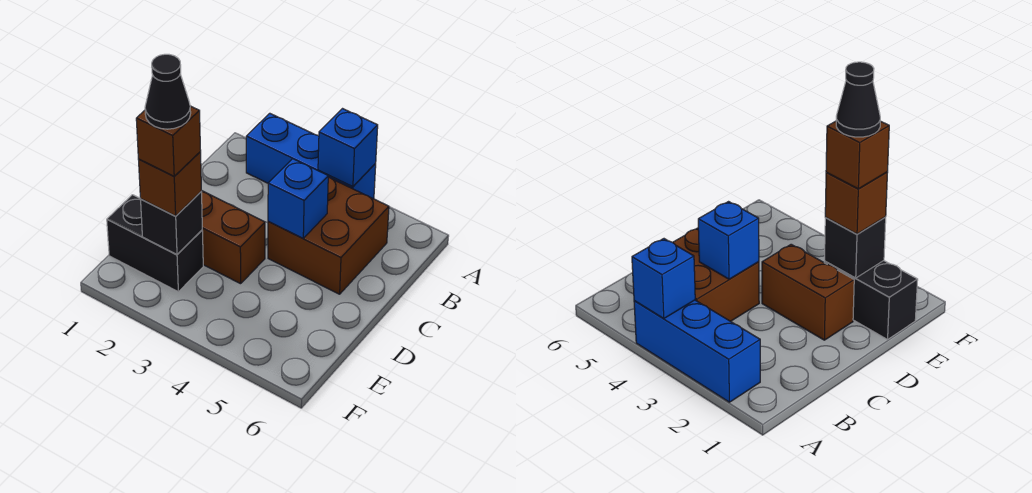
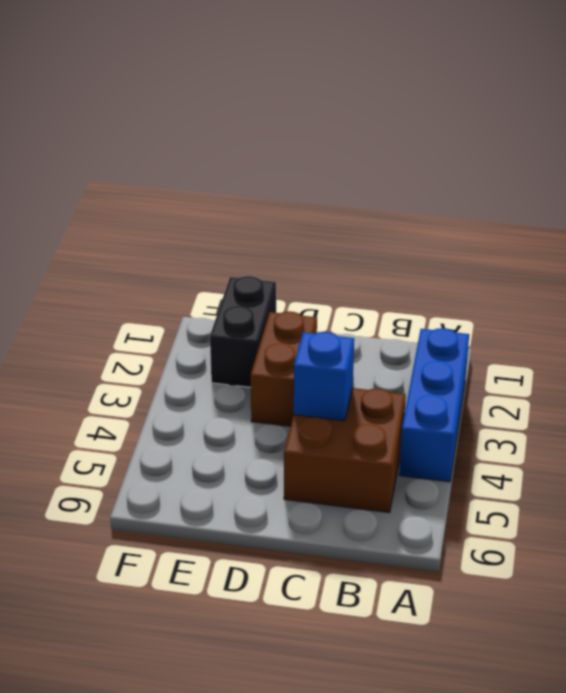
none -> blue brick A4 level 2
none -> black brick E2 level 2

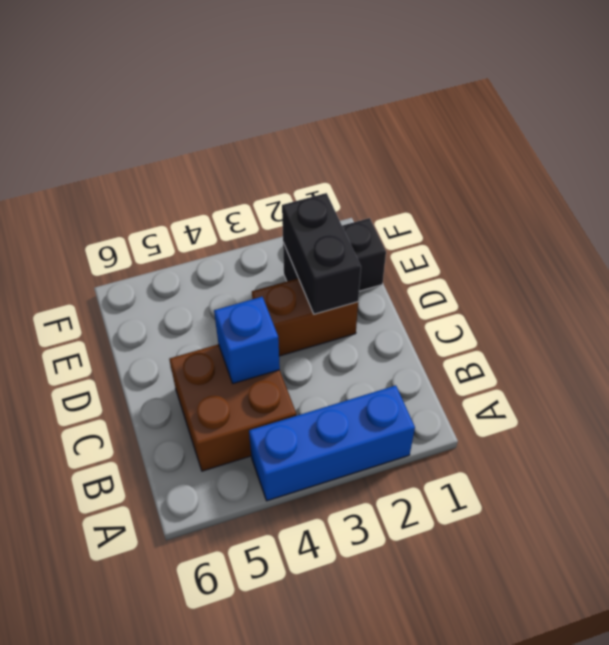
black brick D2:E2 level 2 -> black brick E2 level 2
none -> blue brick A4 level 2
none -> brown brick E2 level 3

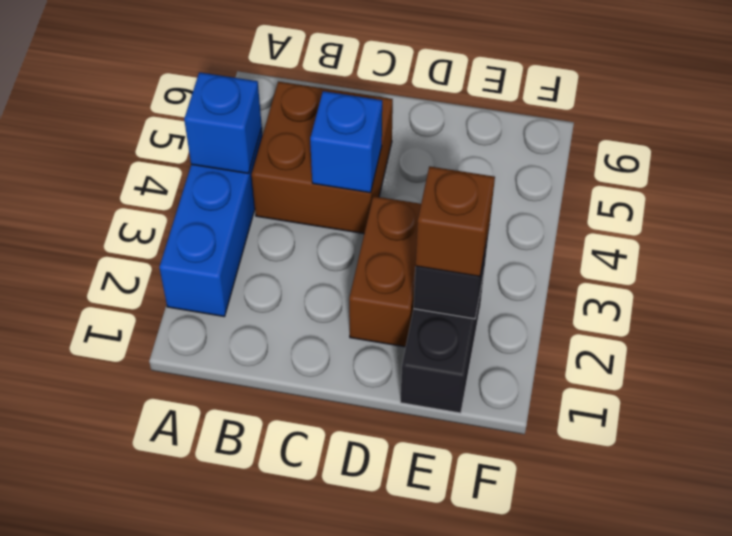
none -> brown brick E2 level 4
none -> black cone E2 level 5

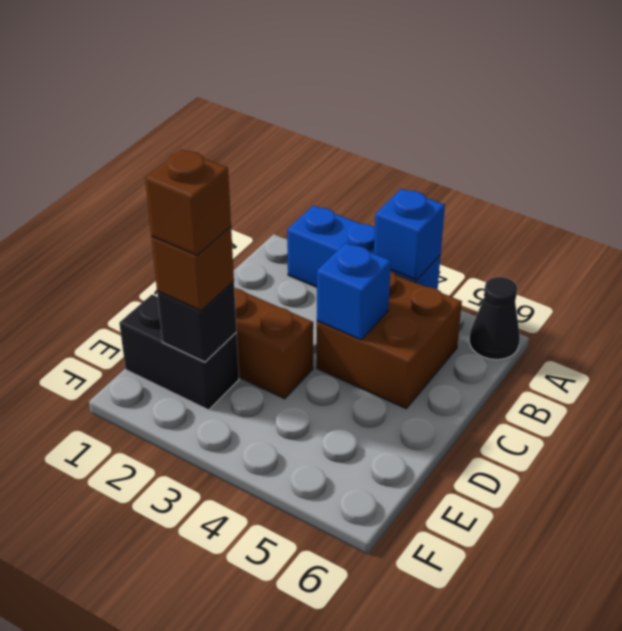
black cone A6 level 1 -> black cone E2 level 5

